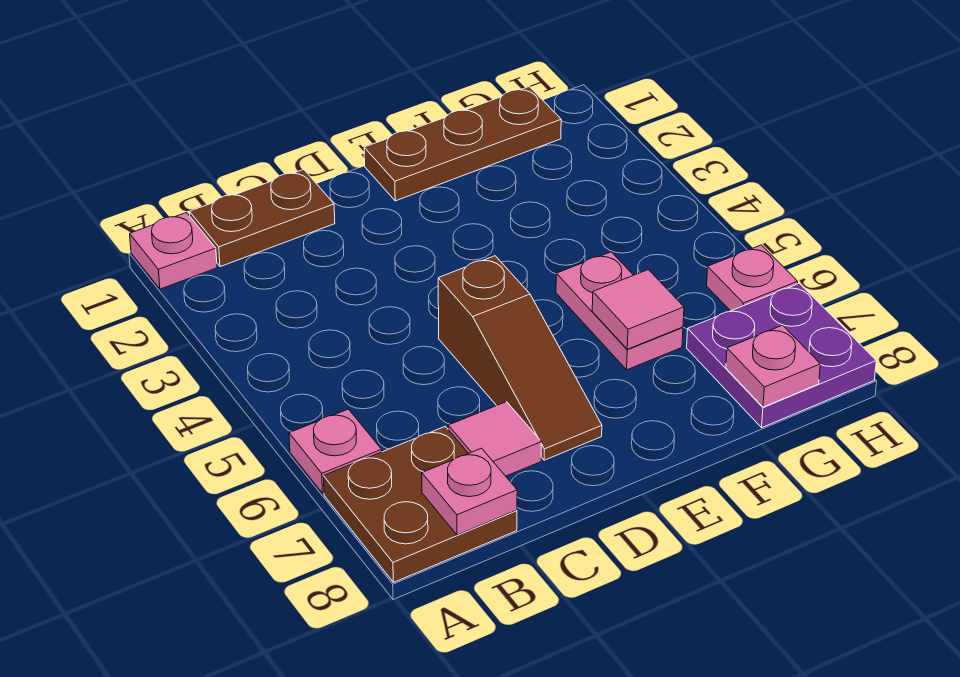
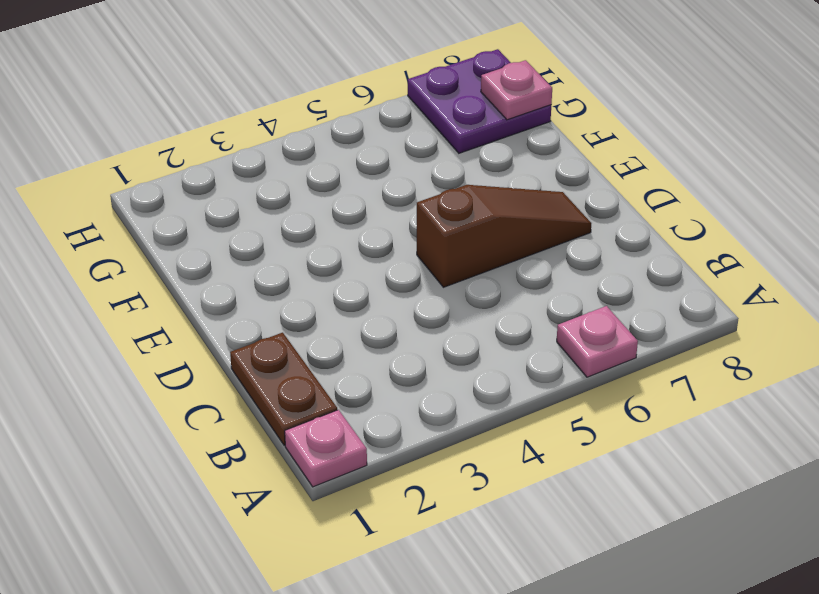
none -> brown plate A7:B8 level 1
none -> pink tile C7 level 1
none -> brown plate E1:G1 level 1

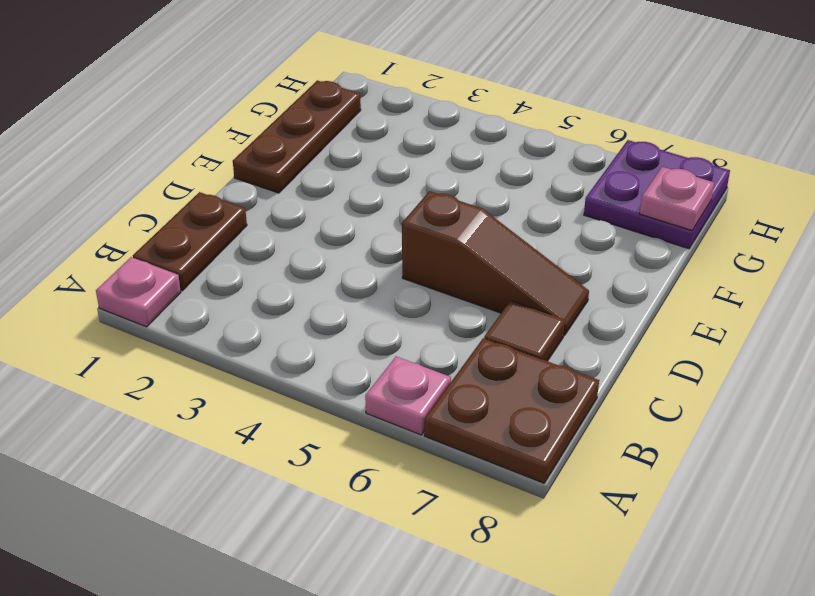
brown tile C7 level 1 -> pink tile C7 level 1
none -> pink plate F5:F6 level 1
none -> pink plate H6 level 1
none -> pink plate B8 level 2

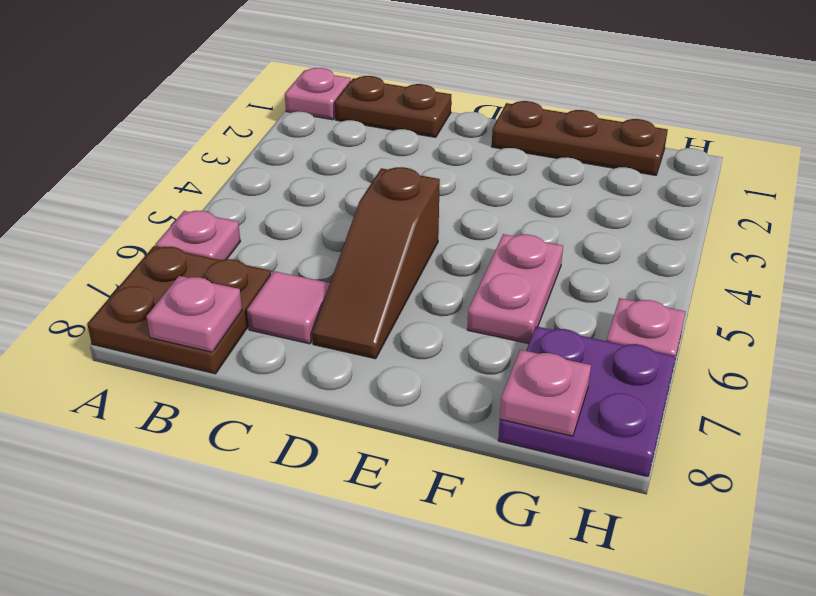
none -> pink tile F6 level 2

